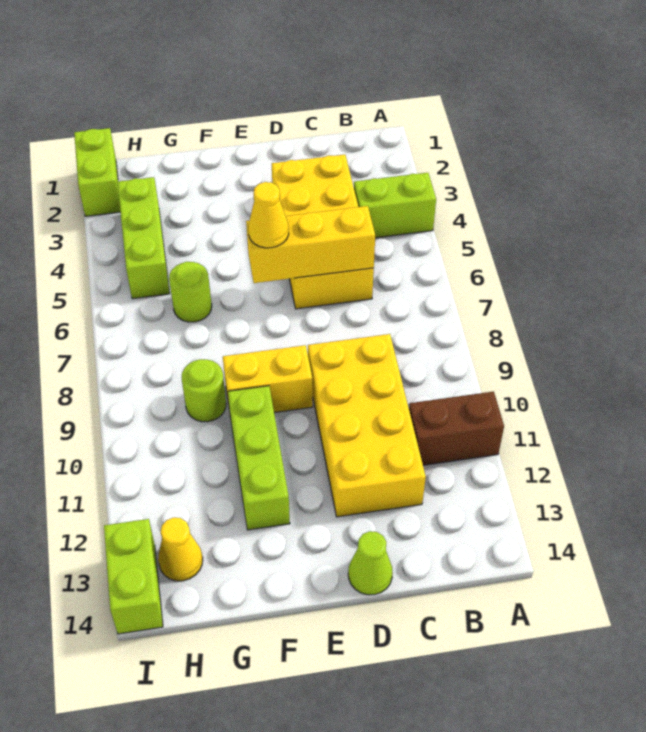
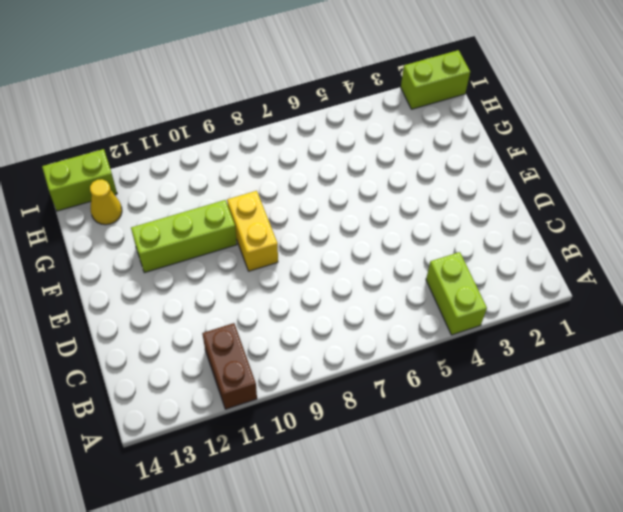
none -> yellow brick C3:D6 level 1
none -> yellow brick C9:D12 level 1
none -> lime cone D14 level 1

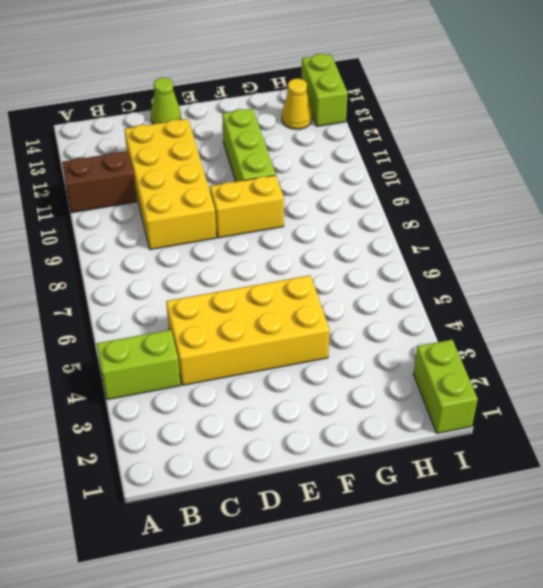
yellow brick C4:F5 level 1 -> yellow brick C3:D6 level 1
none -> lime round brick G6 level 1
none -> lime round brick G9 level 1
none -> lime brick H3:H5 level 1

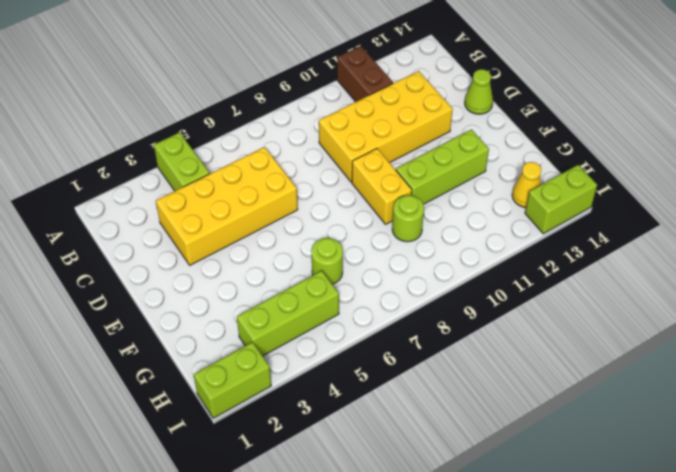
none -> yellow brick C6:E6 level 2
none -> yellow cone E6 level 3

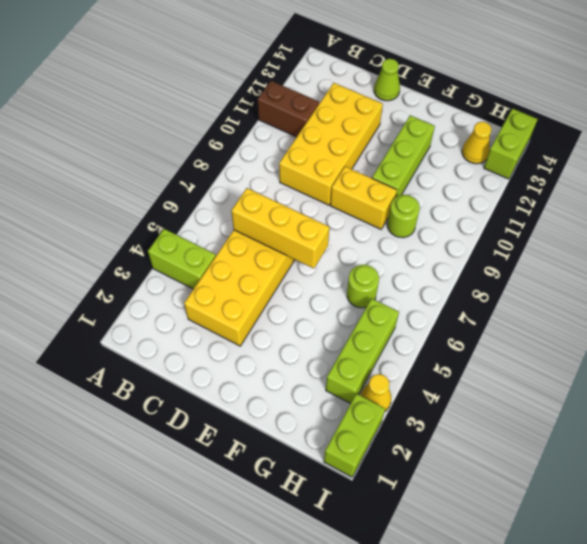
yellow cone I3 level 1 -> yellow cone E6 level 3

